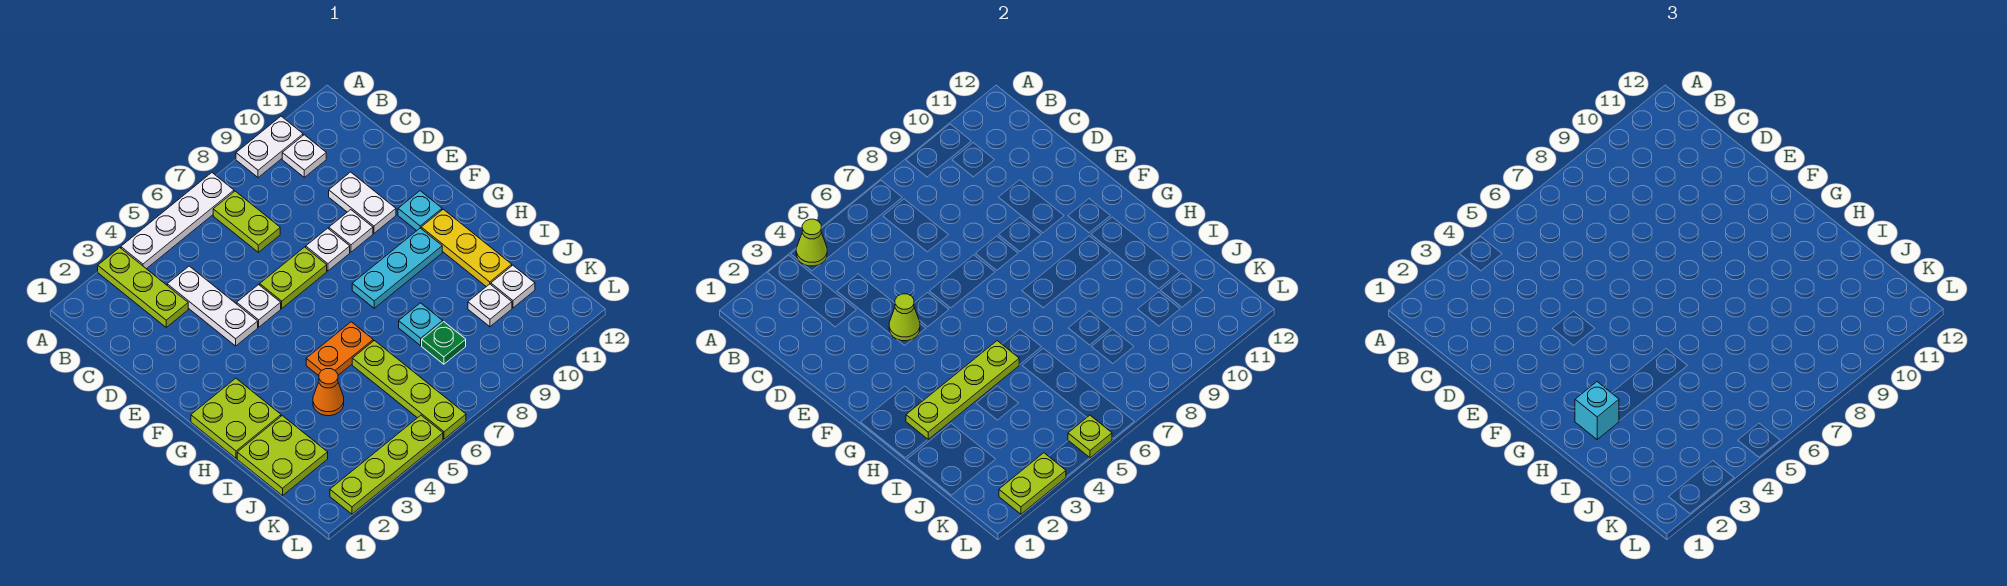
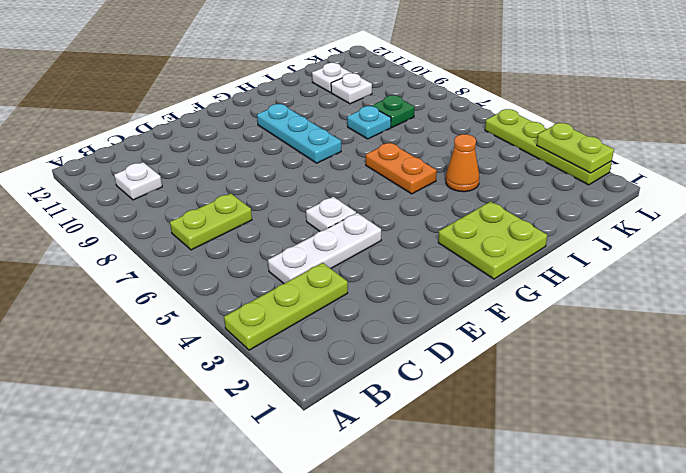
none -> white plate A4:A7 level 1
none -> white plate A9:A10 level 1
none -> white plate D10:E10 level 1
none -> lime plate E6:E7 level 1

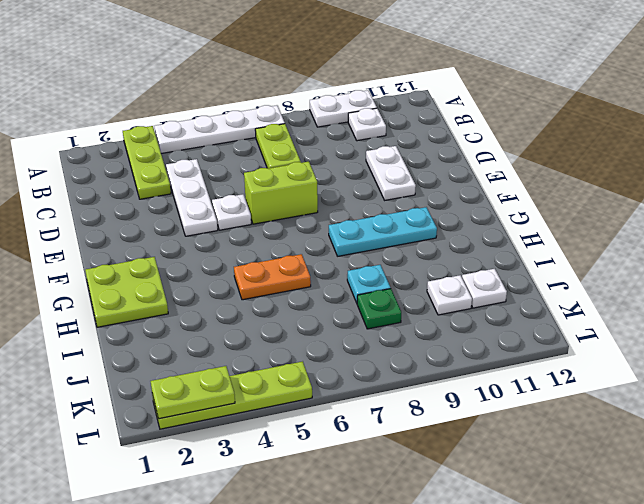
lime brick E6:E7 level 1 -> lime plate E6:E7 level 1
none -> white plate E8 level 1
none -> white plate E9 level 1
none -> cyan plate F11 level 1
none -> yellow plate G11:I11 level 1

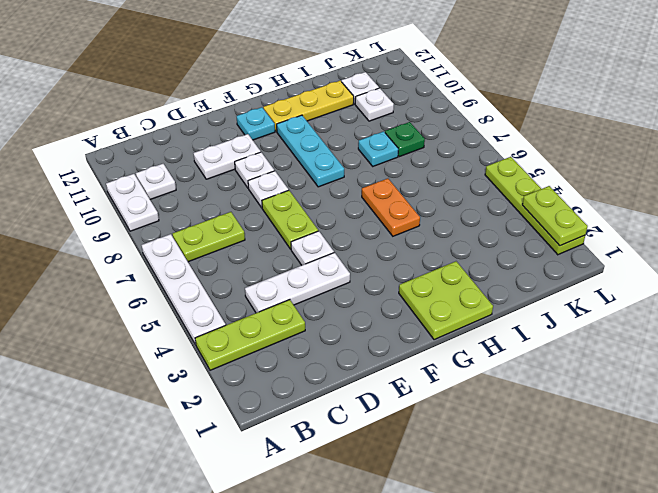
none -> lime plate I1:J2 level 1
none -> orange cone I4 level 1
none -> lime plate I6:L6 level 1
none -> lime cone A4 level 2

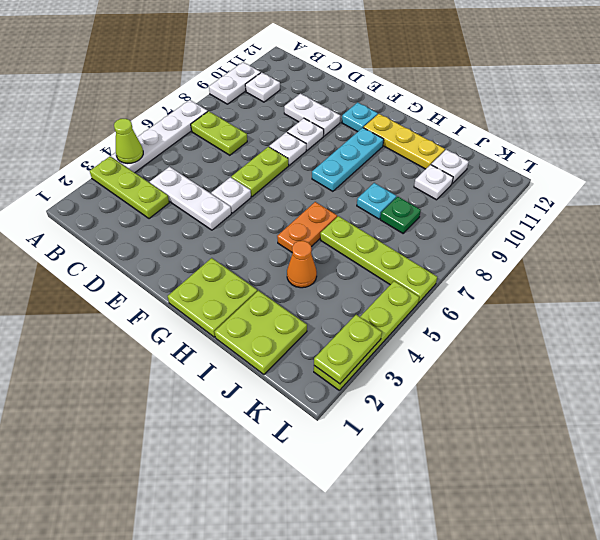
none -> lime cone E4 level 2
none -> lime plate H2:H5 level 2
none -> lime plate L5 level 2
none -> cyan brick H2 level 3

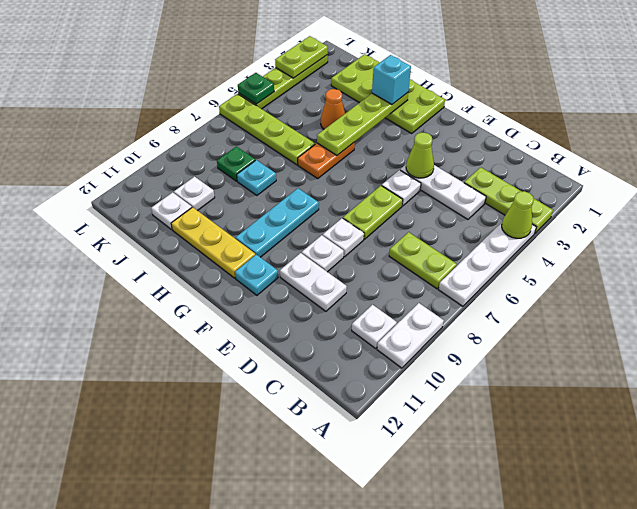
green plate L5 level 2 -> lime plate L5 level 2

